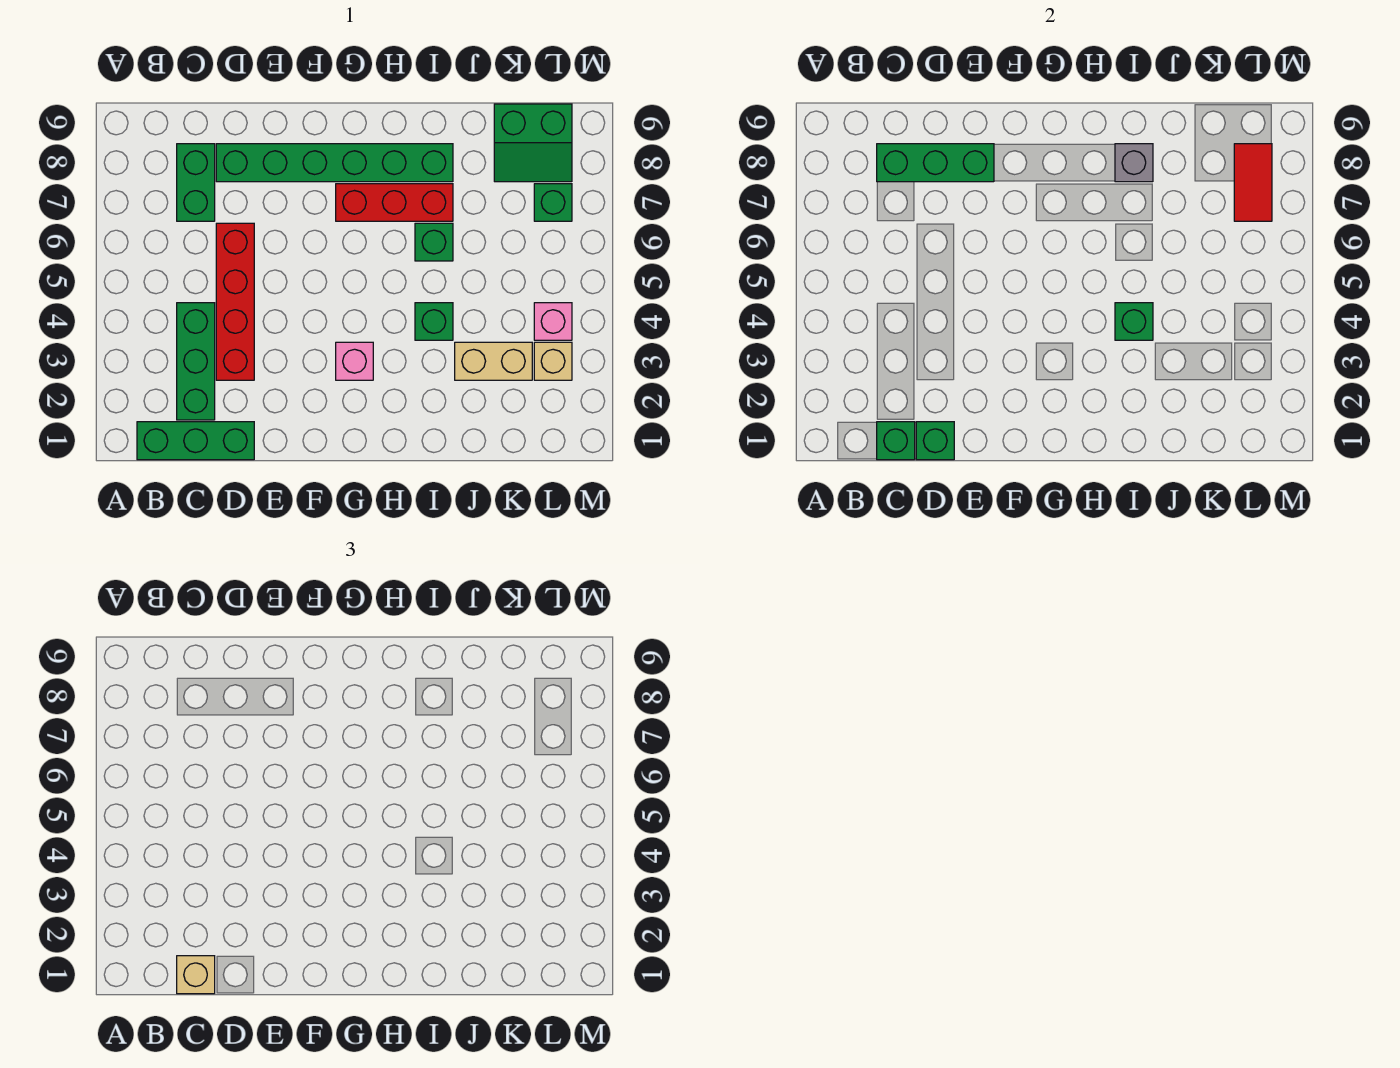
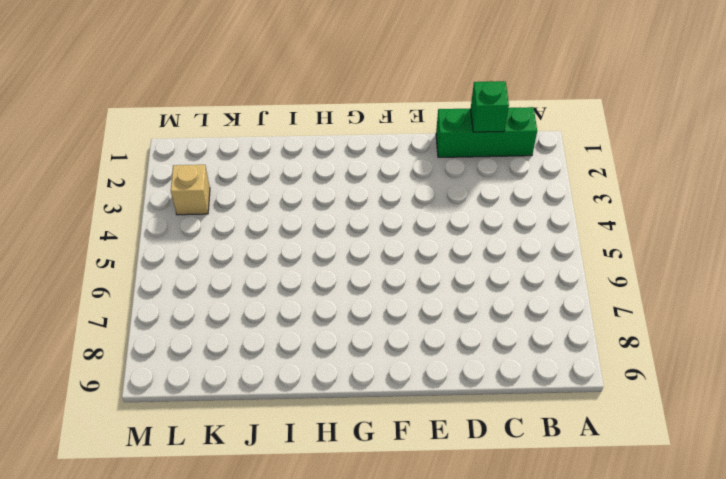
none -> green brick C2:C4 level 1
none -> green brick C7:C8 level 1
none -> red brick D3:D6 level 1

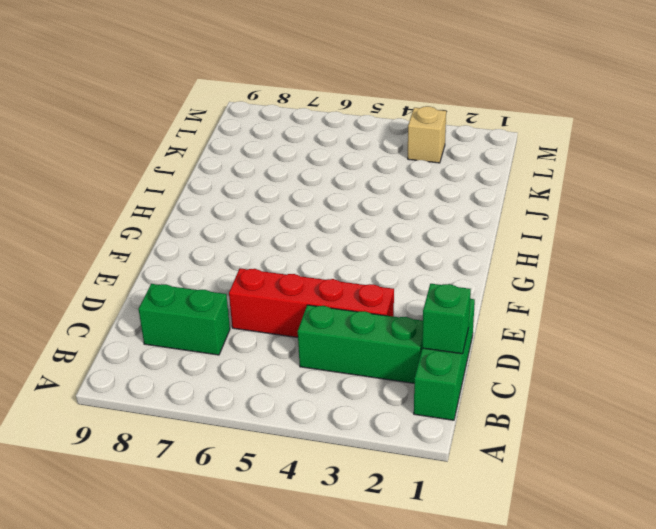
none -> green brick D8:I8 level 1
none -> pink brick G3 level 1
none -> red brick G7:I7 level 1

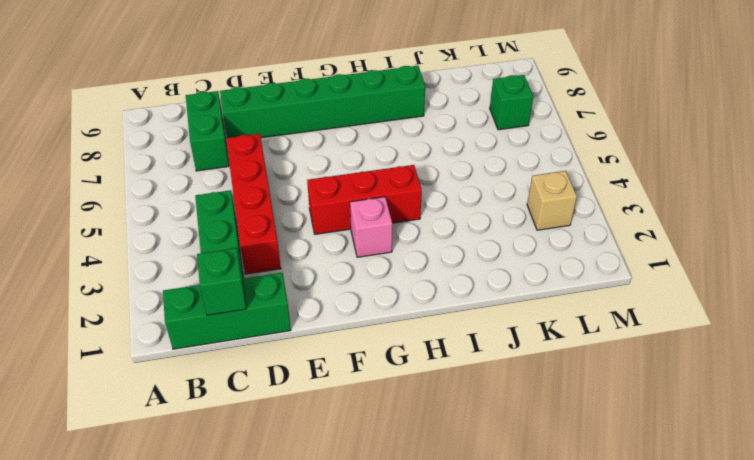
red brick F4:H4 level 1 -> red brick G7:I7 level 1
none -> green brick I4 level 1
none -> green brick I6 level 1
none -> tan brick J3:K3 level 1

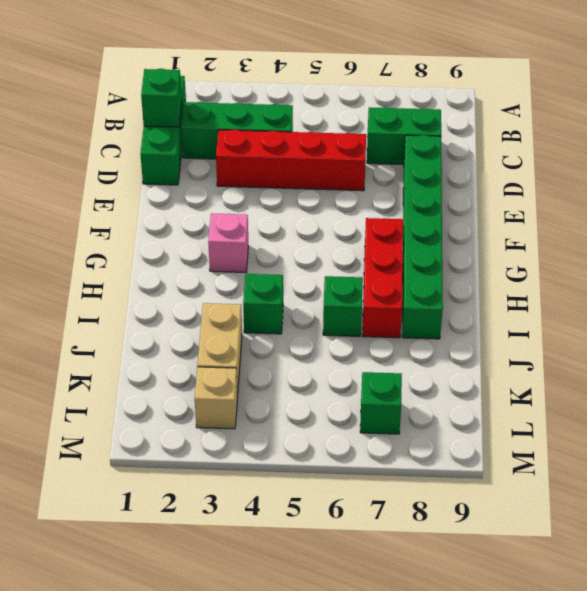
none -> green slope K8:L9 level 1 top 9
none -> pink brick L4 level 1
none -> green brick C8:E8 level 2

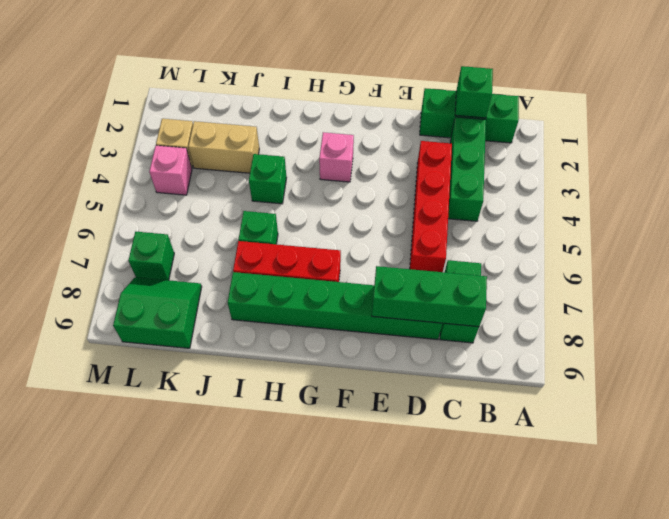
none -> green brick D1 level 2
none -> green brick I4 level 2
none -> grey brick I8 level 2

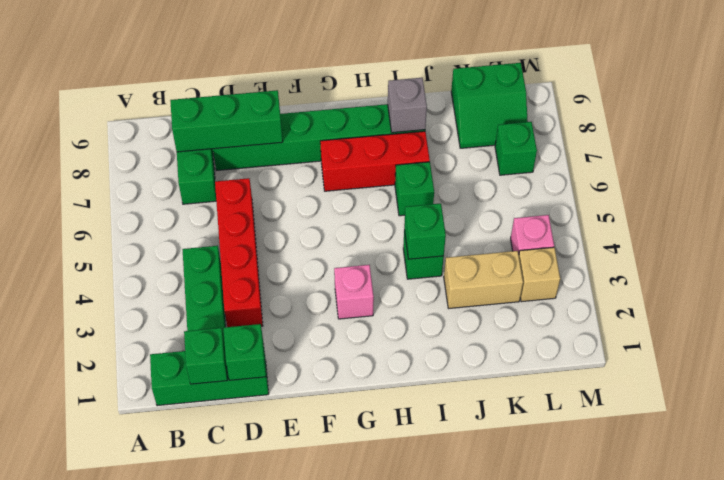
none -> red tile L7:L8 level 2
none -> tan brick C1 level 3

